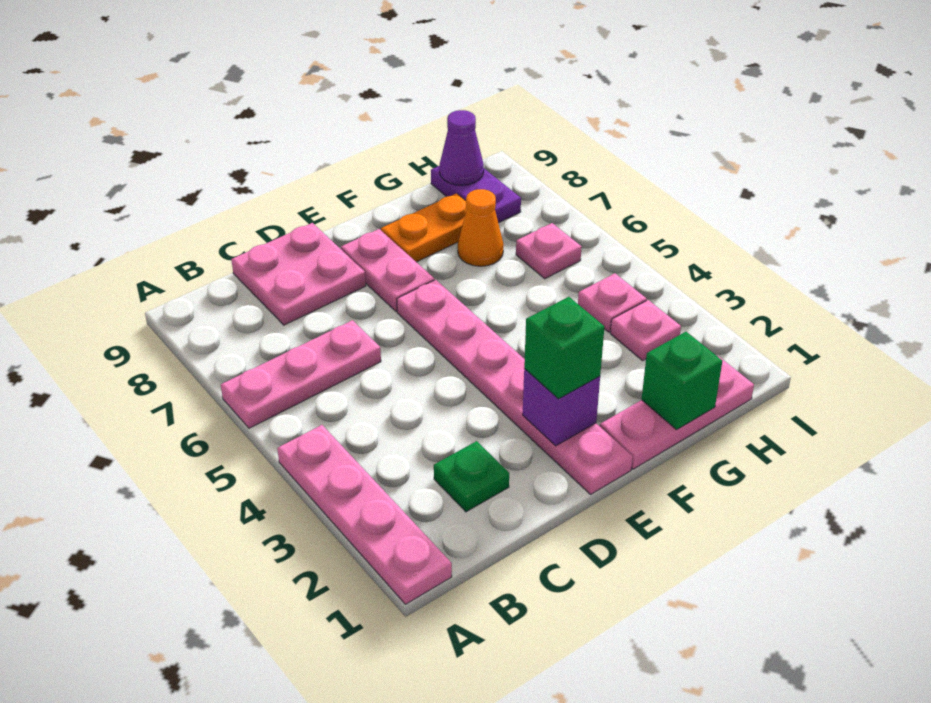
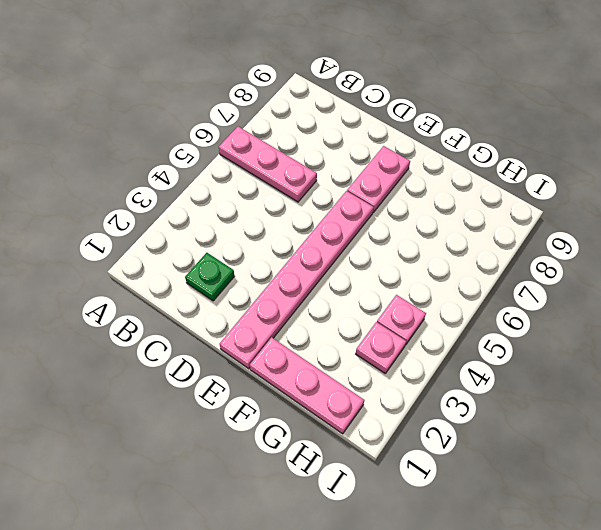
none -> pink plate A1:A4 level 1
none -> pink plate C8:D9 level 1
none -> orange plate F8:G8 level 1

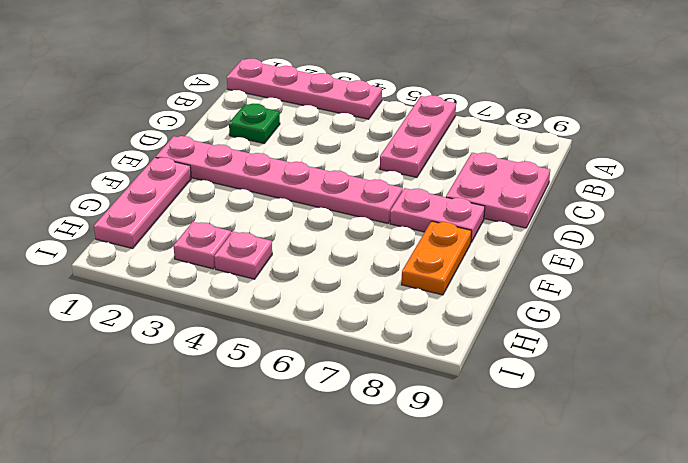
none -> orange cone G7 level 1
none -> pink plate H6 level 1
none -> purple plate H8:H9 level 1

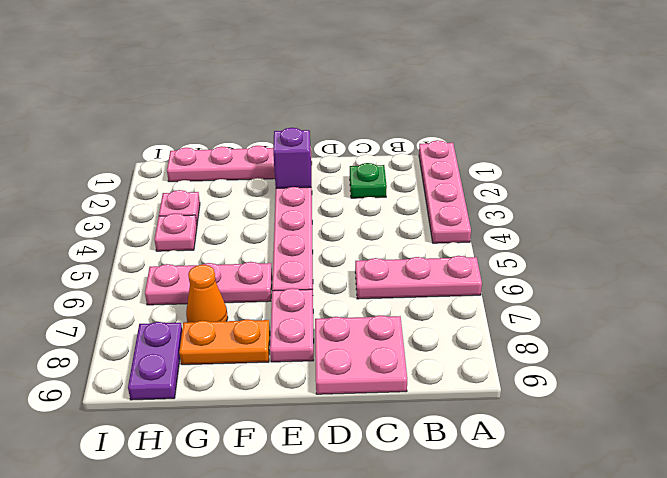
pink plate F6:H6 level 1 -> pink plate H6 level 1
none -> green brick G1 level 2
none -> purple cone H9 level 2
none -> green brick E2 level 3

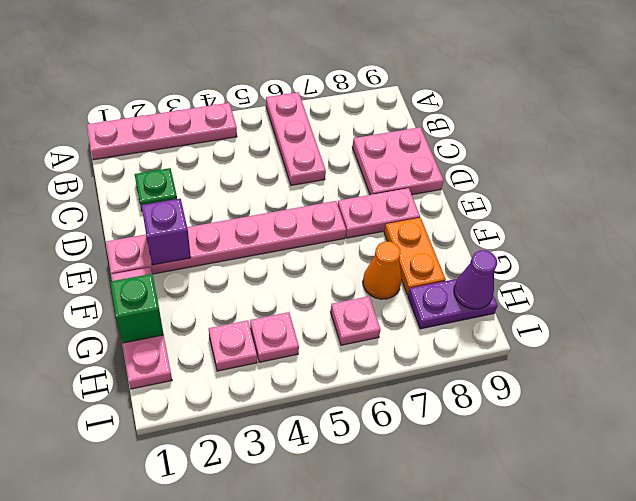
none -> green brick E2 level 3

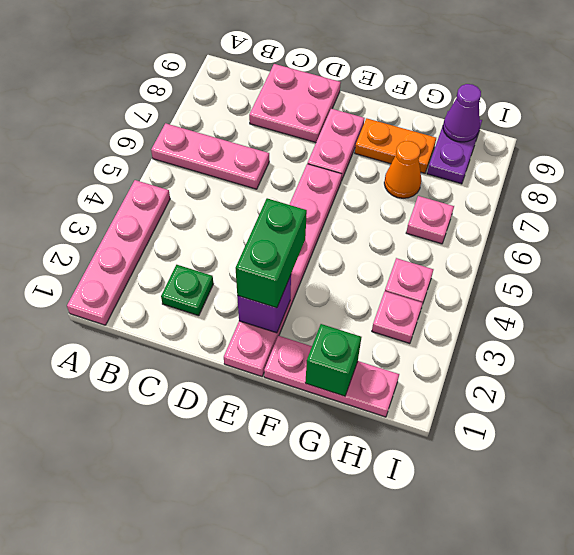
green brick E2:E3 level 3 -> green brick E2 level 3

